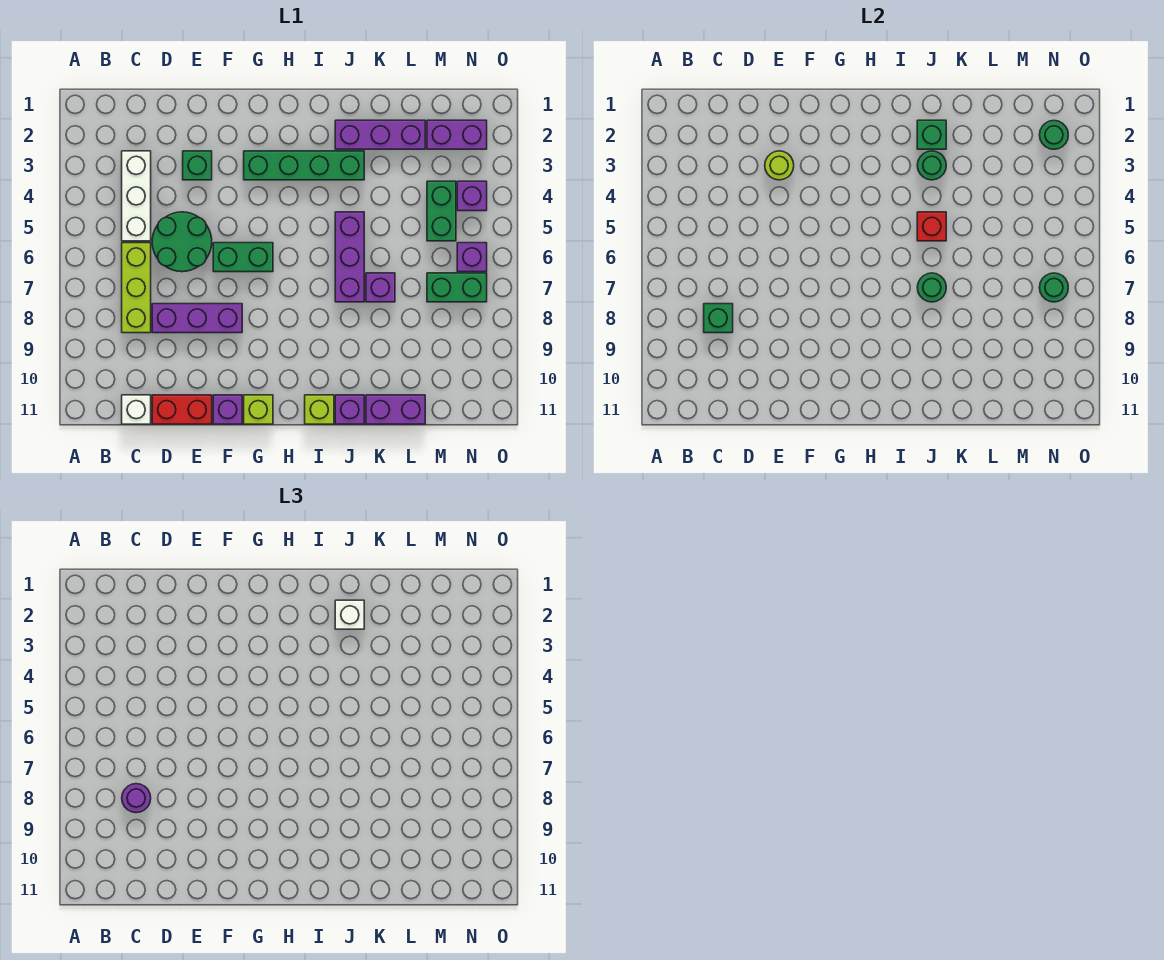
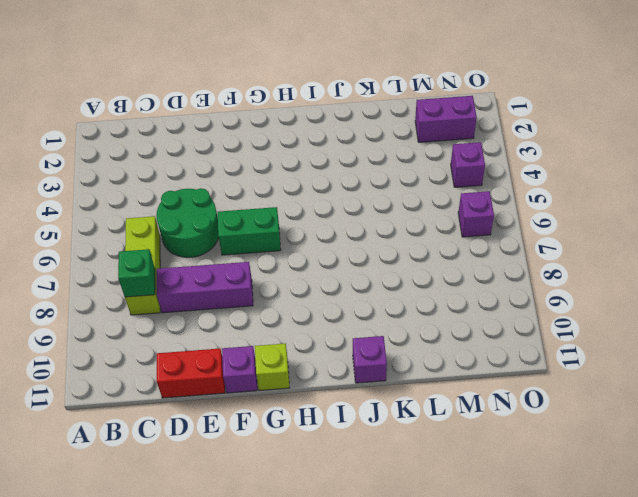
none -> white brick C3:C5 level 1
none -> white brick C11 level 1
none -> green brick E3 level 1
none -> green brick G3:J3 level 1

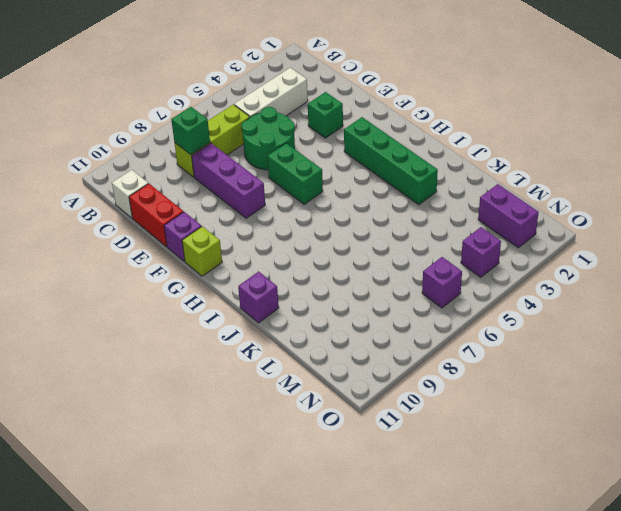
none -> lime brick I11 level 1
none -> purple brick J2:L2 level 1
none -> purple brick J5:J7 level 1
none -> purple brick K7 level 1

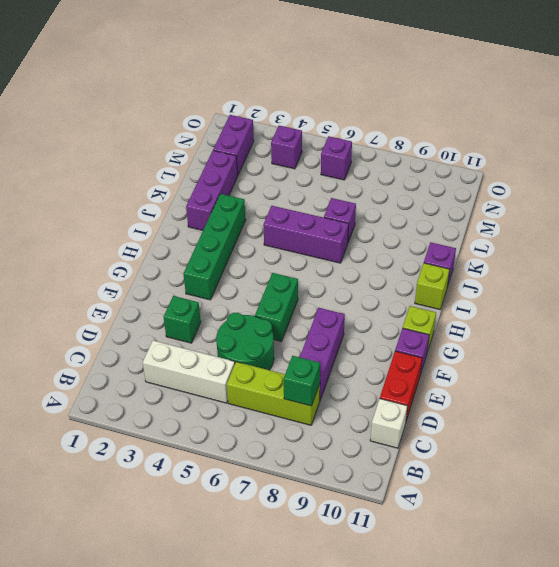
none -> purple brick K11:L11 level 1
none -> green brick M4:M5 level 1
none -> green brick M7:N7 level 1
none -> lime round brick E3 level 2

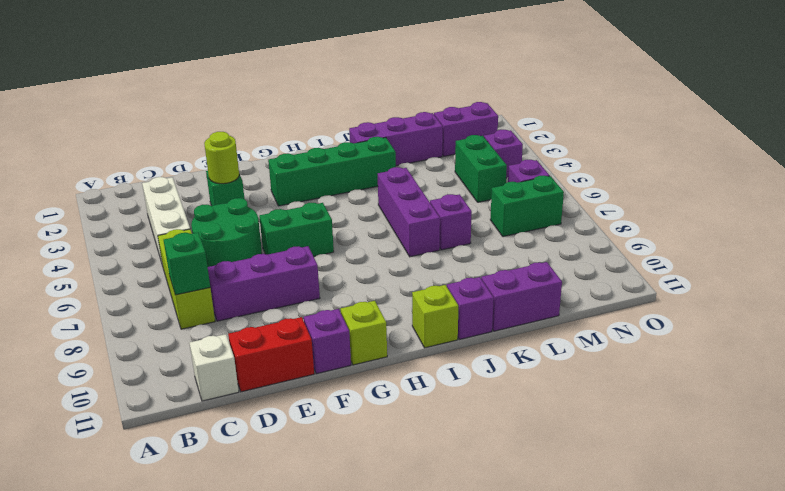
none -> green brick J2 level 2
none -> green round brick J3 level 2
none -> red brick J5 level 2
none -> green round brick J7 level 2

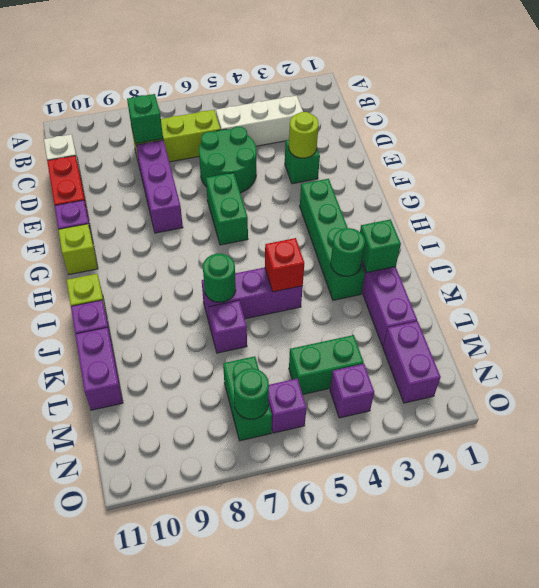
none -> green round brick N2 level 2
none -> purple round brick C8 level 3
none -> white brick J2 level 3

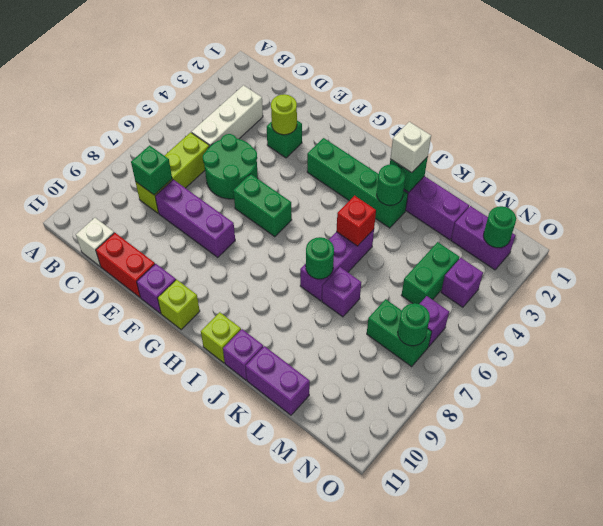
none -> purple round brick C8 level 3

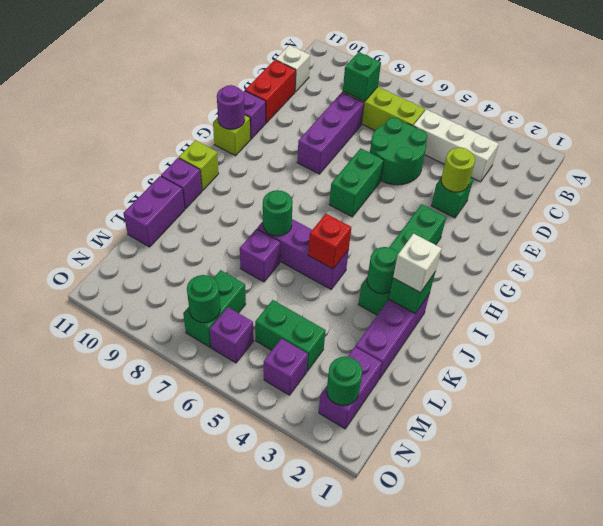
purple round brick G11 level 2 -> purple round brick C8 level 3

